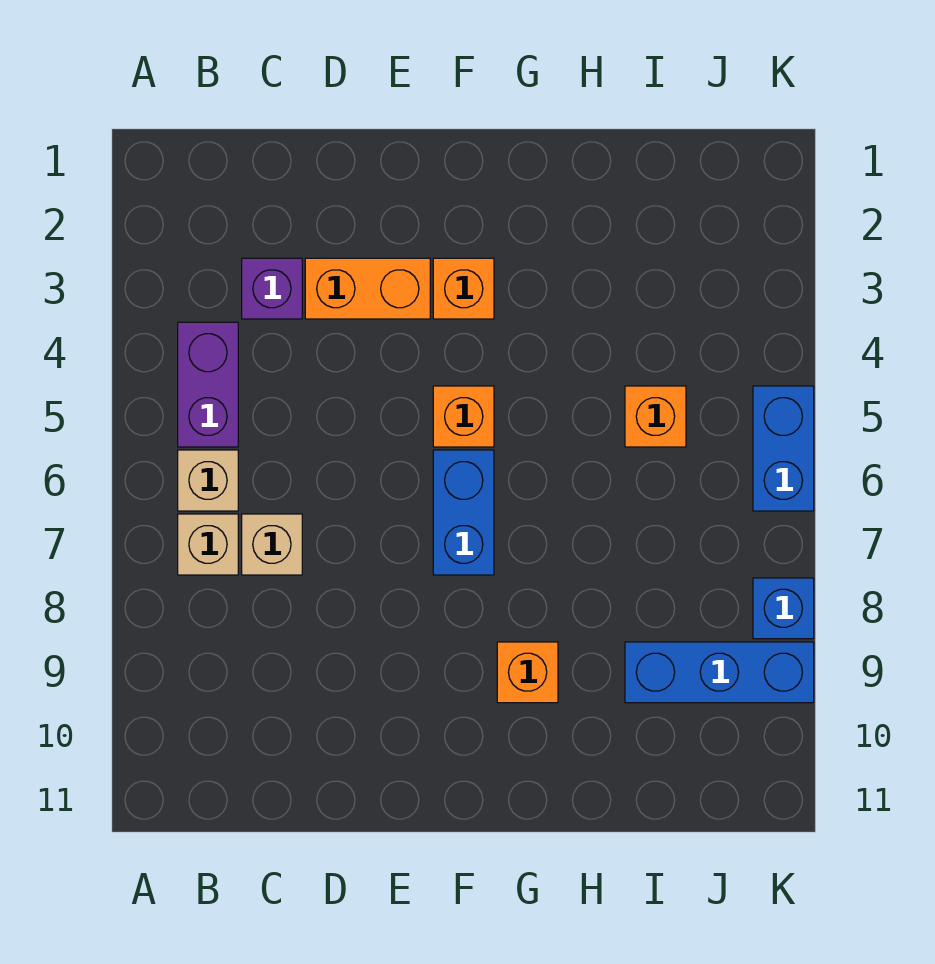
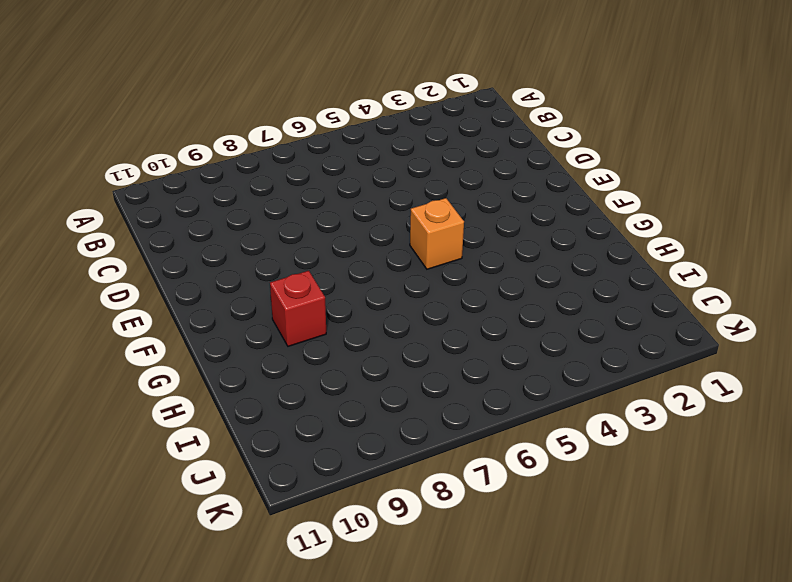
red brick G9 level 1 -> orange brick G9 level 1
none -> purple brick B4:B5 level 1
none -> tan brick B6 level 1
none -> tan brick B7 level 1

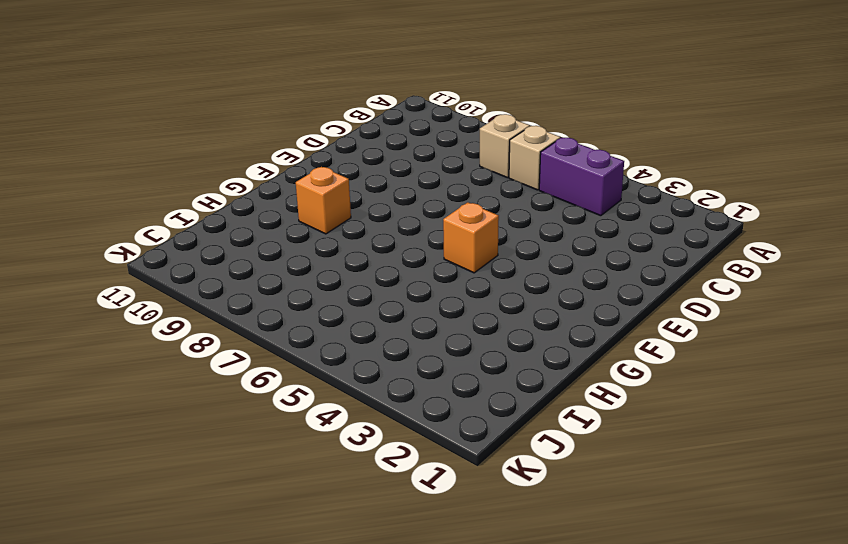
none -> purple brick C3 level 1
none -> tan brick C7 level 1
none -> orange brick D3:E3 level 1

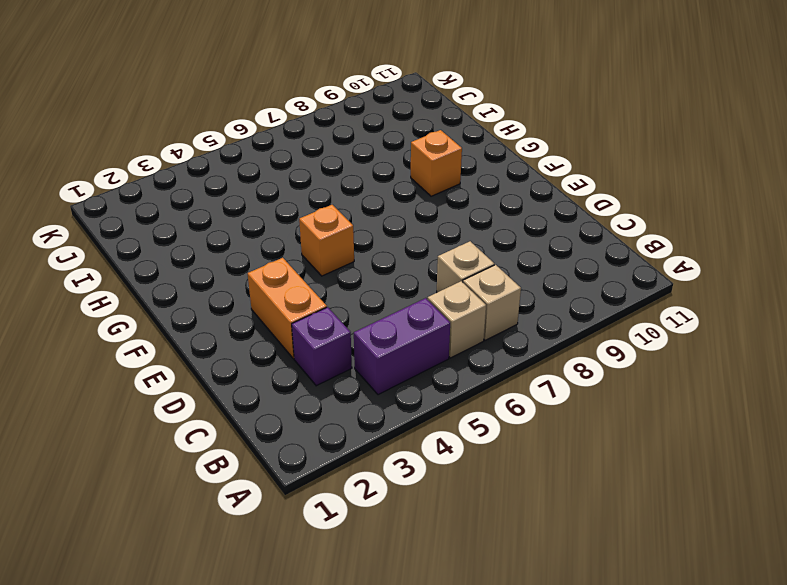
none -> orange brick F3 level 1
none -> blue brick F6:F7 level 1
none -> orange brick I5 level 1

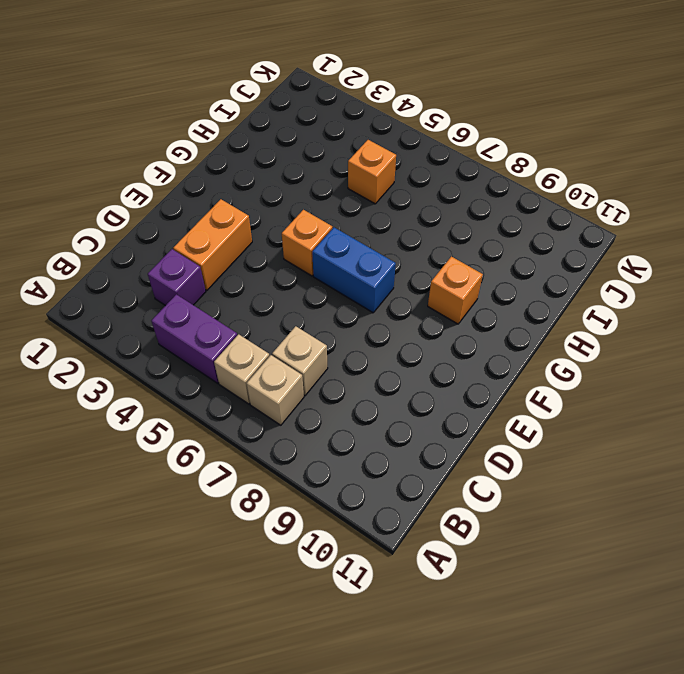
none -> orange brick F3 level 1
none -> blue brick I9:K9 level 1
none -> blue brick K5:K6 level 1

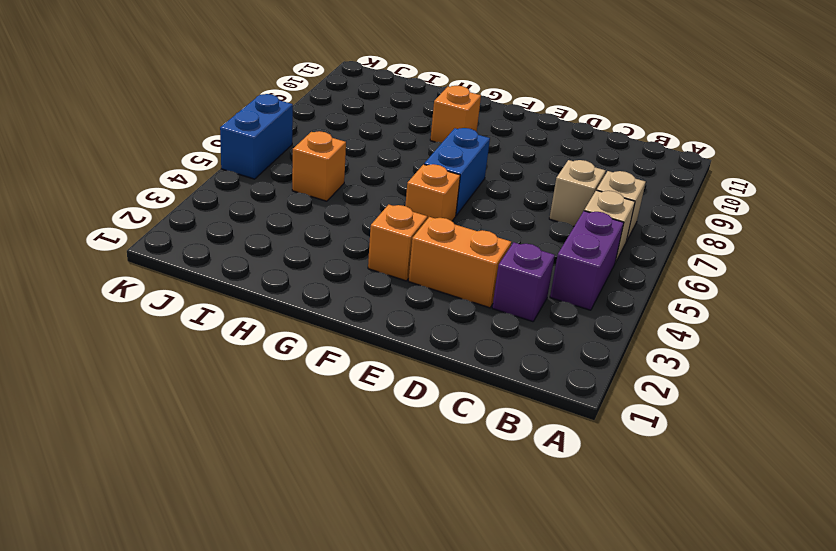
none -> blue brick I9:K9 level 1
none -> blue brick K8 level 1

